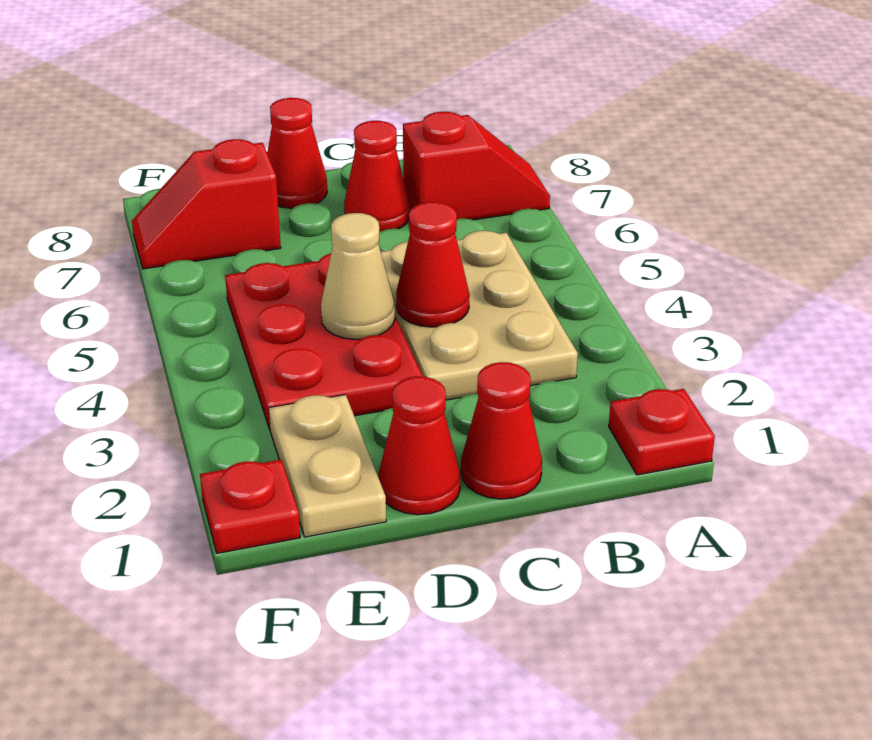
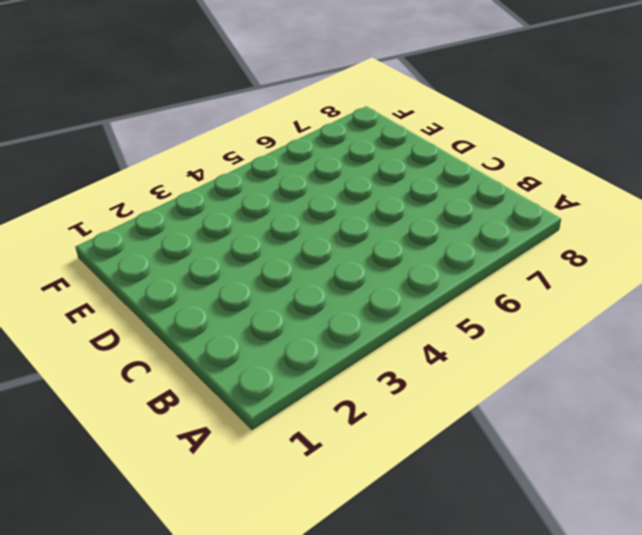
none -> red plate A1 level 1
none -> red slope A7:B7 level 1 top B
none -> tan plate B3:C5 level 1

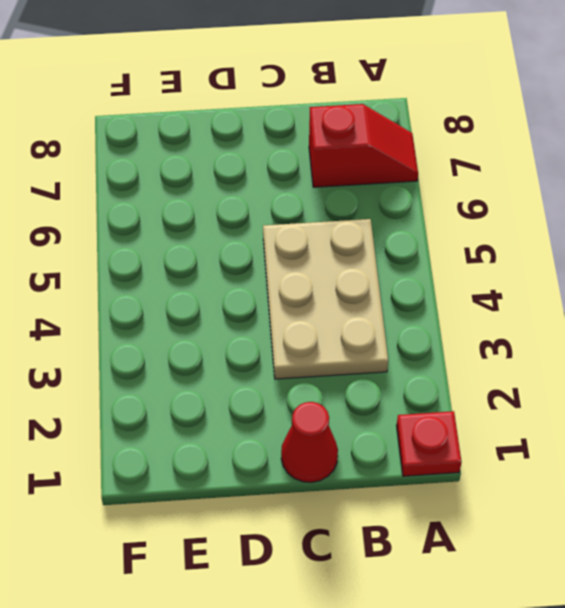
none -> red cone C7 level 1
none -> red cone D1 level 1
none -> red plate D3:E5 level 1

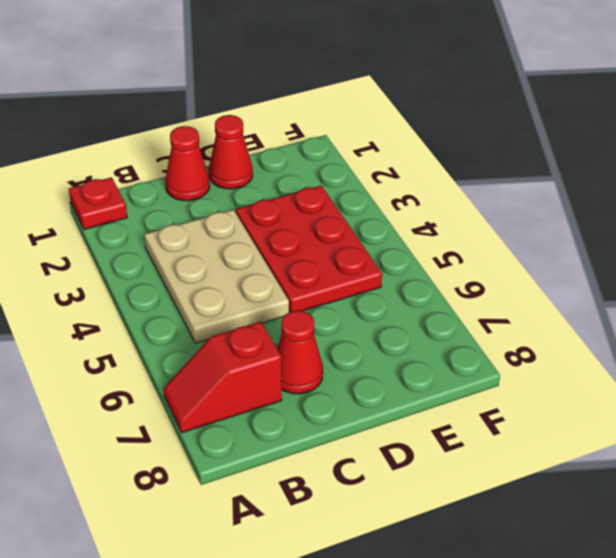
none -> red cone D8 level 1
none -> tan plate E1:E2 level 1
none -> red slope E7:F7 level 1 top E

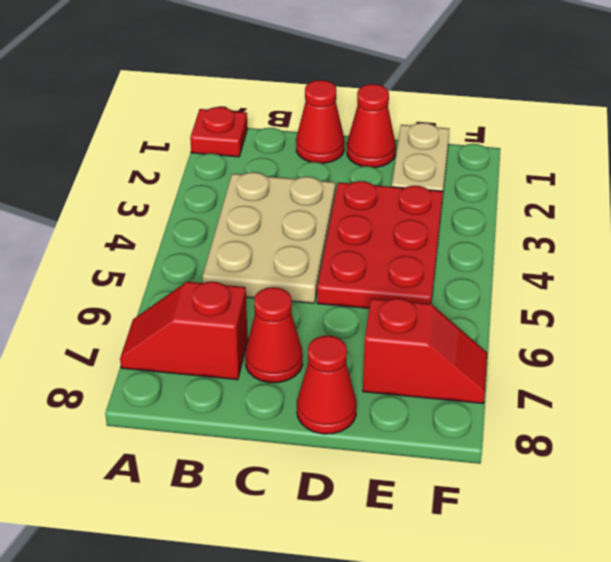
none -> red plate F1 level 1
none -> red cone C4 level 2
none -> tan cone D4 level 2

